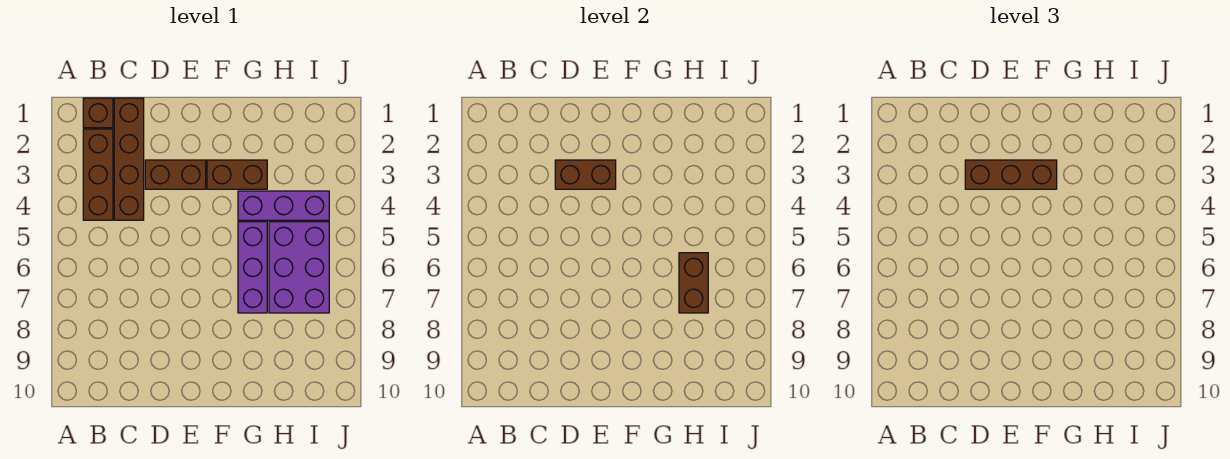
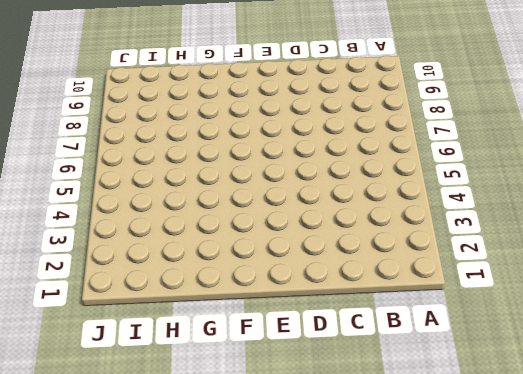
none -> brown brick B1 level 1
none -> brown brick B2:B4 level 1

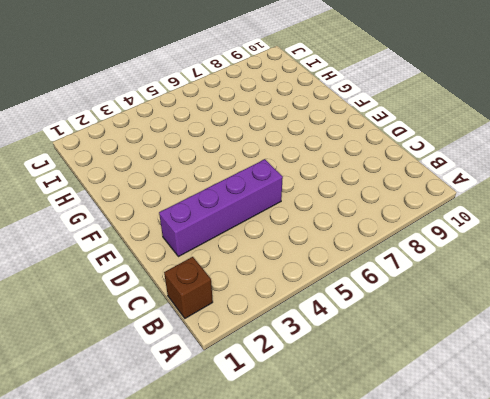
purple brick D2:D5 level 1 -> brown brick D3:E3 level 1
none -> brown brick B2:B4 level 1
none -> brown brick C1:C4 level 1

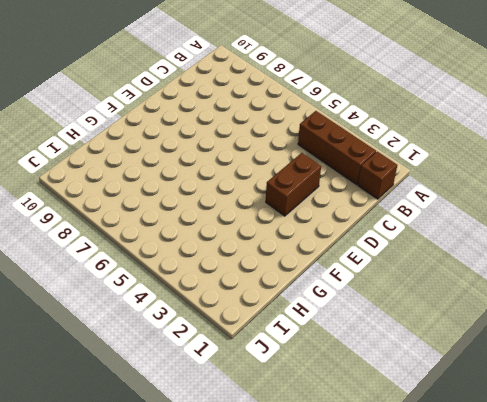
none -> brown brick C1:C4 level 1
none -> brown brick F3:G3 level 1

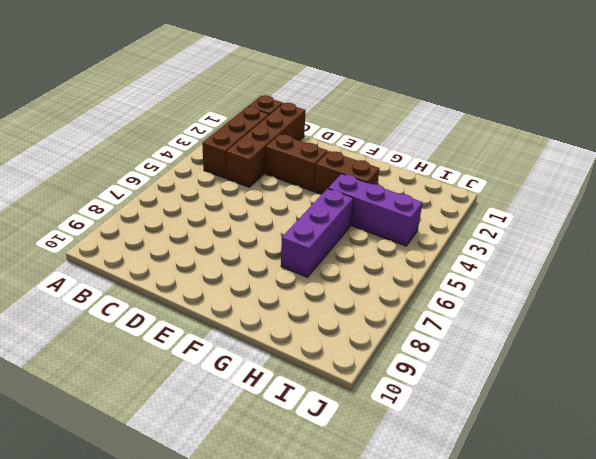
none -> purple brick H5:I7 level 1
none -> brown brick D3:E3 level 2

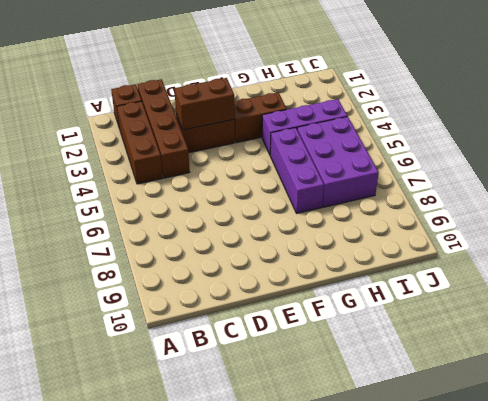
none -> brown brick H6:H7 level 2
none -> brown brick D3:F3 level 3

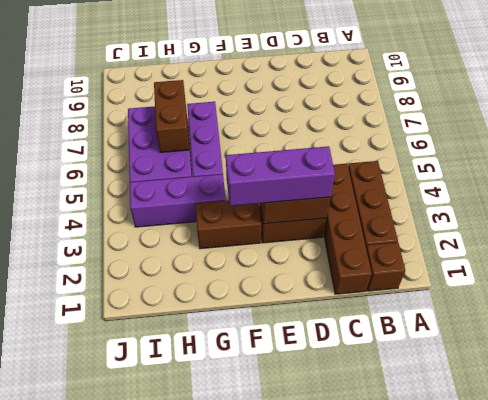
purple brick D3:F3 level 3 -> brown brick D3:F3 level 3

